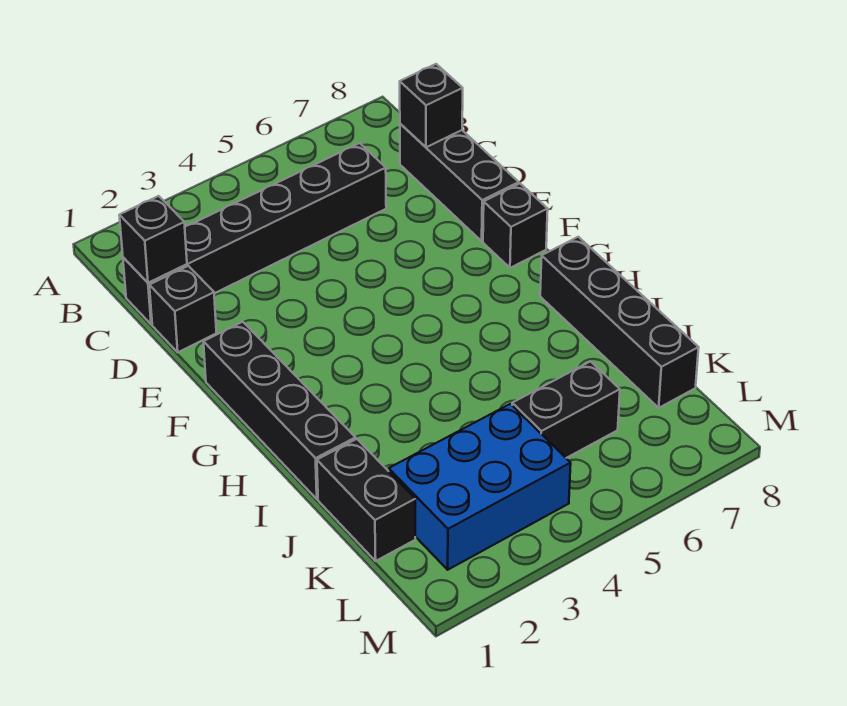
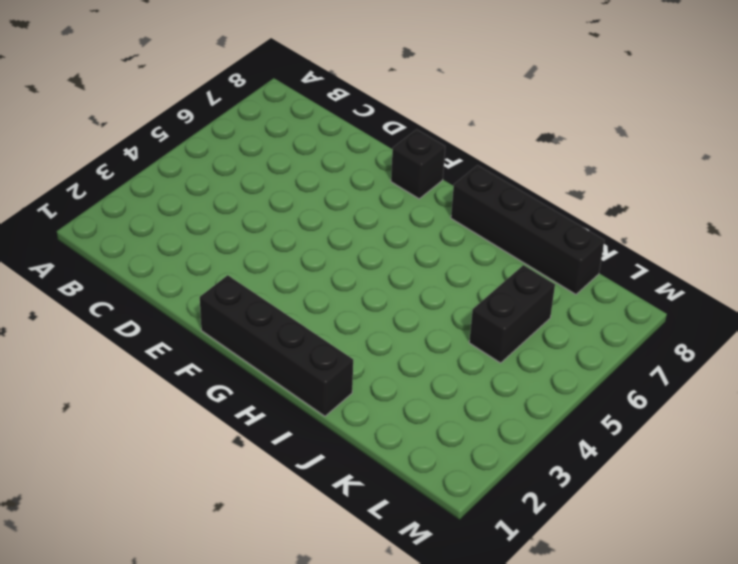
none -> black brick C1:C6 level 1
none -> black brick C8:E8 level 1

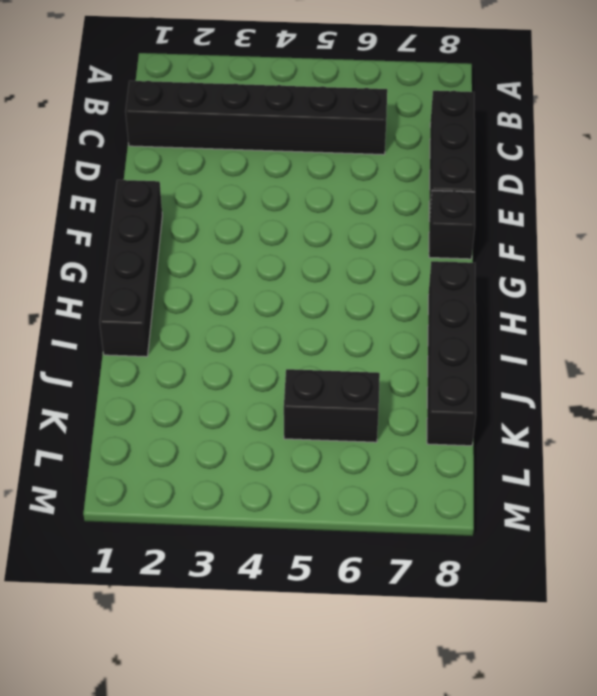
none -> black brick D1 level 1
none -> black brick J1:K1 level 1

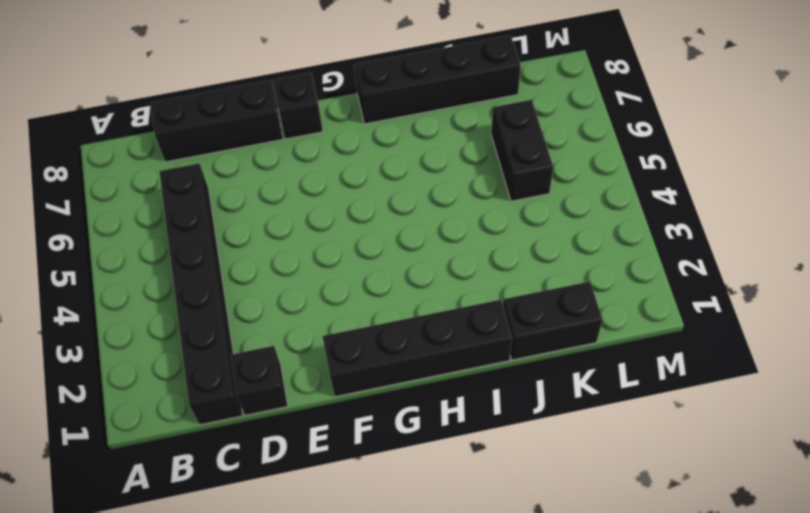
none -> blue brick K2:L4 level 1
none -> black brick C1 level 2

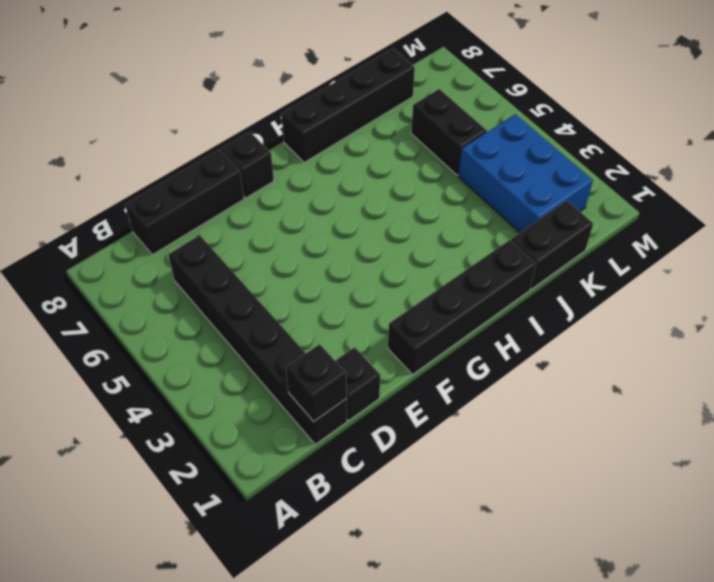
none -> black brick C8 level 2

